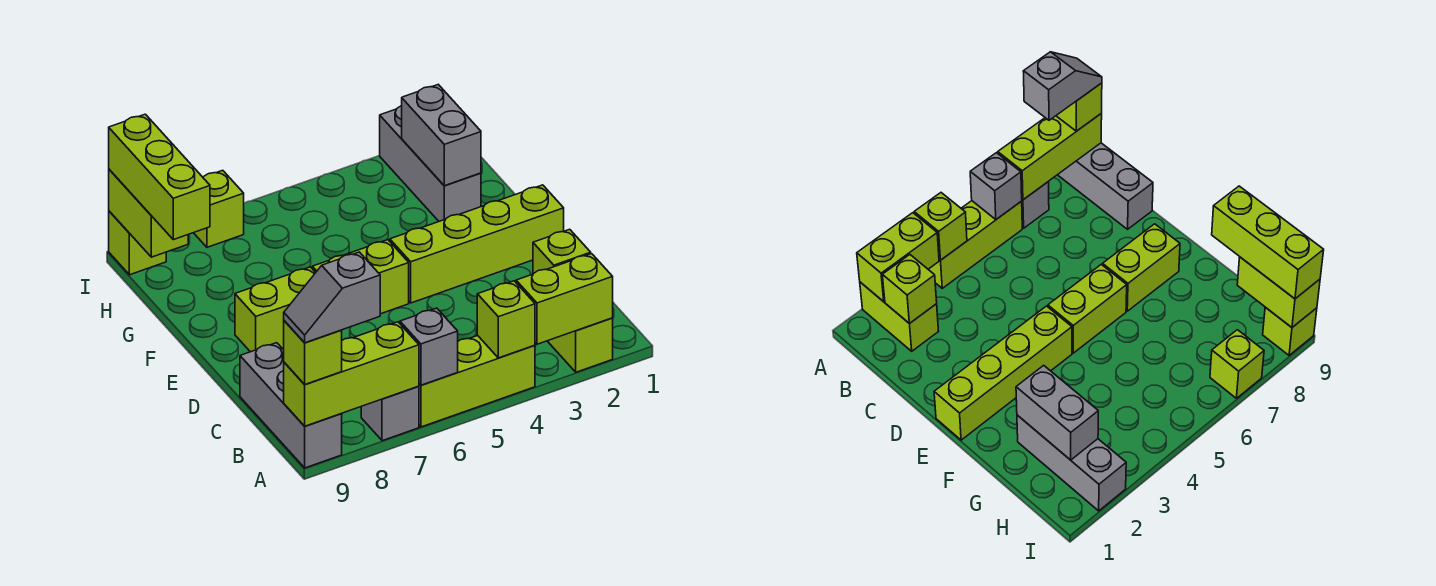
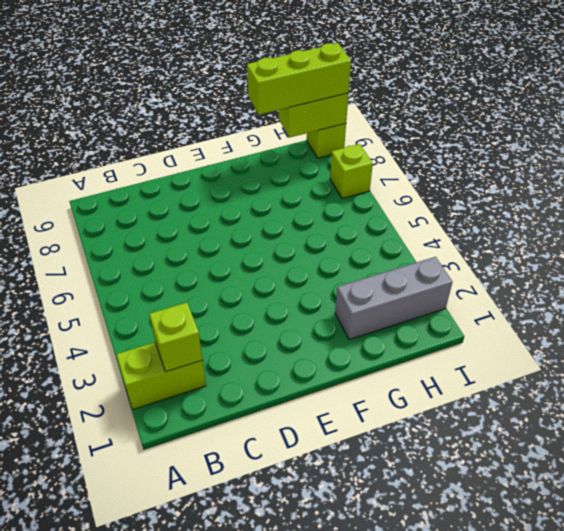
none -> lime brick A4:A6 level 1
none -> grey brick A7 level 1
none -> grey brick A9:C9 level 1

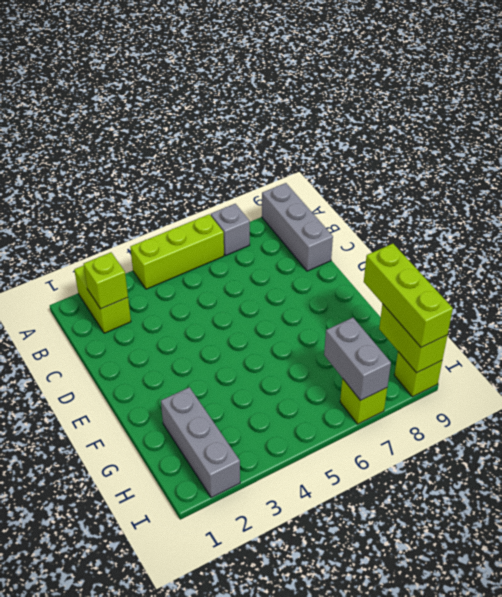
grey brick H7:I7 level 2 -> grey brick G2:H2 level 2
none -> lime brick E1:E4 level 1
none -> lime brick E5:E6 level 1
none -> lime brick E7:E8 level 1

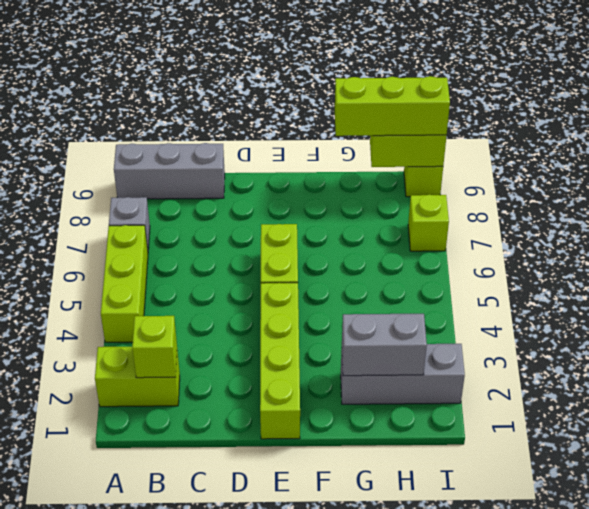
none -> lime brick E7:E8 level 1
none -> lime brick A2:A3 level 2
none -> lime brick A4 level 2

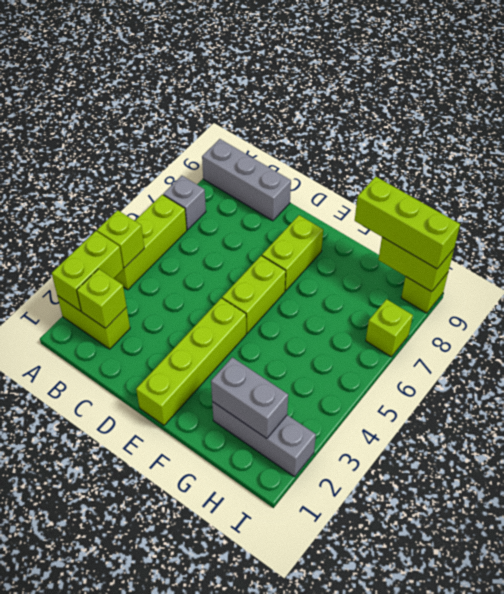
none -> grey brick A6 level 2
none -> lime brick A7:A9 level 2
none -> lime brick A9 level 3

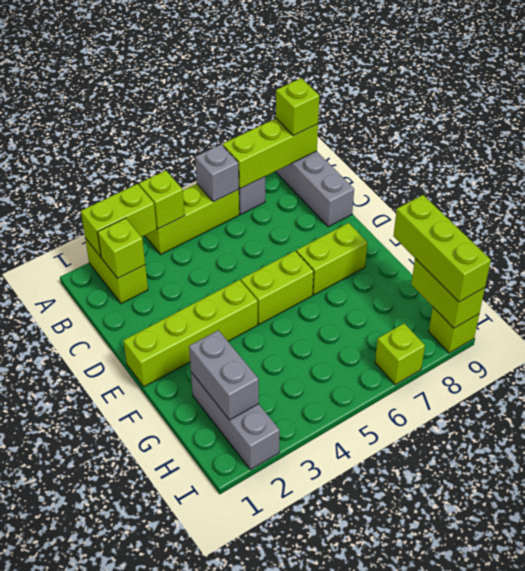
none -> grey slope A8:A9 level 4 top 8

